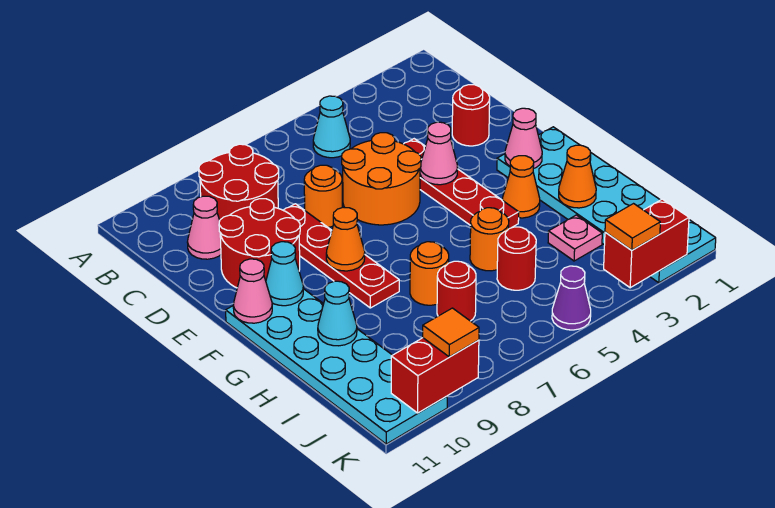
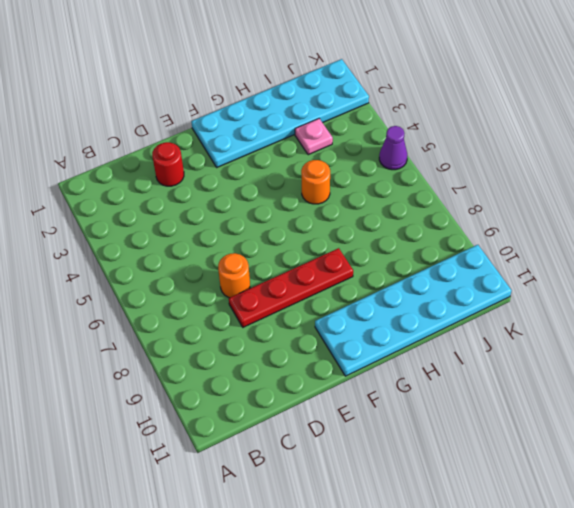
none -> cyan cone B5 level 1
none -> red round brick B8:C9 level 1
none -> pink cone C10 level 1

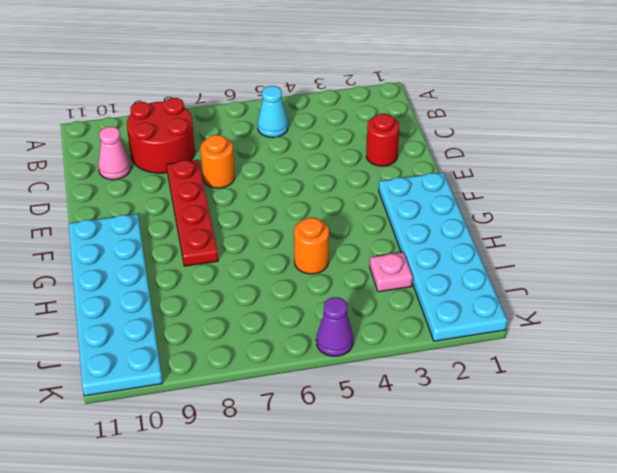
none -> red plate D4:G4 level 1
none -> orange round brick D5:E6 level 1
none -> red round brick D9:E10 level 1

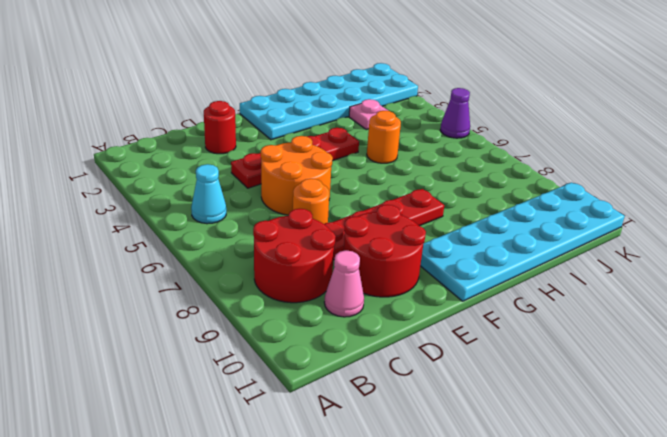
none -> orange cone G3 level 1
none -> orange round brick H7 level 1
none -> red round brick I5 level 1

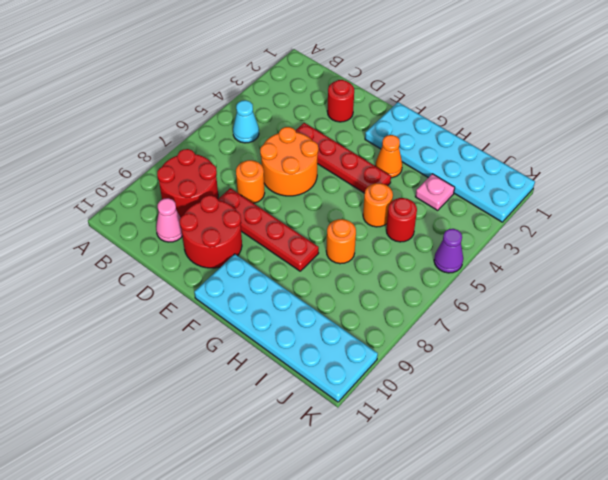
none -> red round brick I7 level 1
none -> pink cone E4 level 2
none -> pink cone F2 level 2

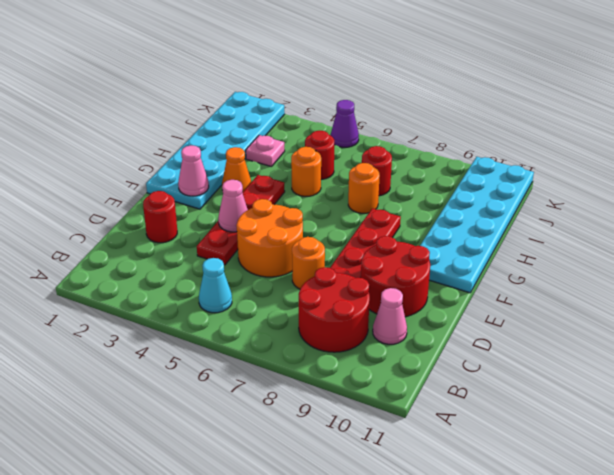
none -> orange cone F8 level 2
none -> cyan cone F10 level 2
none -> pink cone F11 level 2

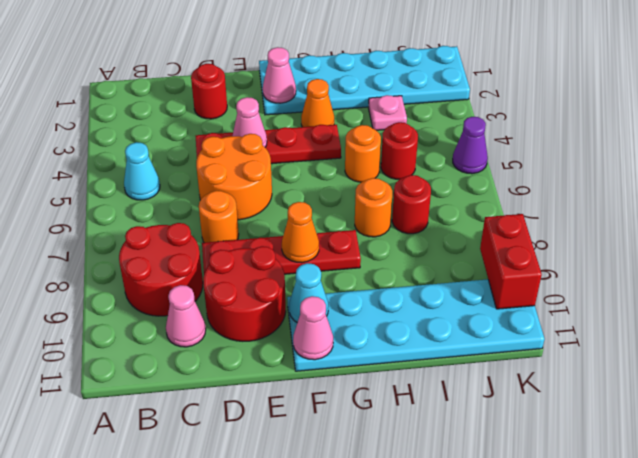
none -> orange cone H2 level 2
none -> cyan cone H10 level 2
none -> red brick K2:K3 level 2

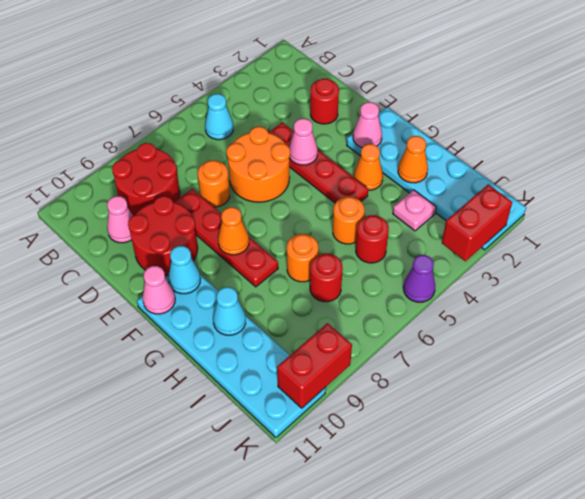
none -> orange tile K3 level 3
none -> orange tile K9 level 3

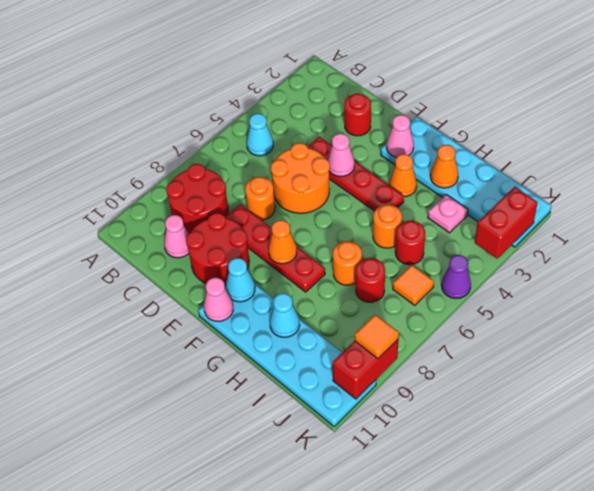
orange tile J6 level 1 -> orange tile K3 level 3

